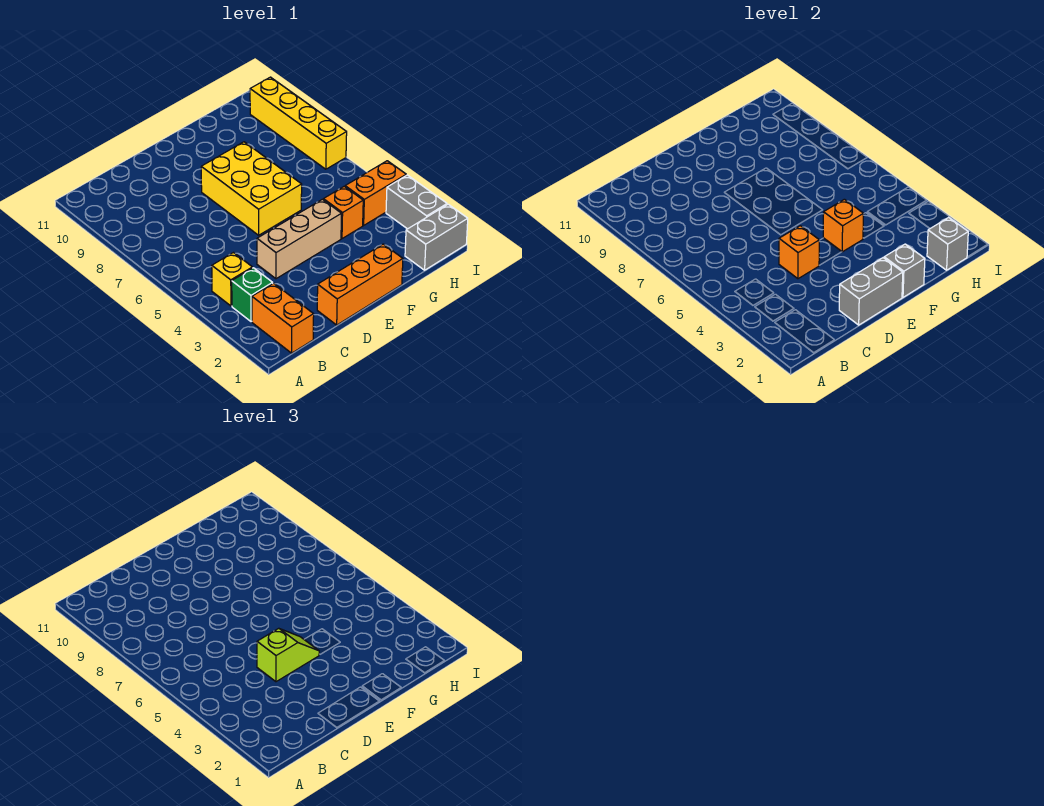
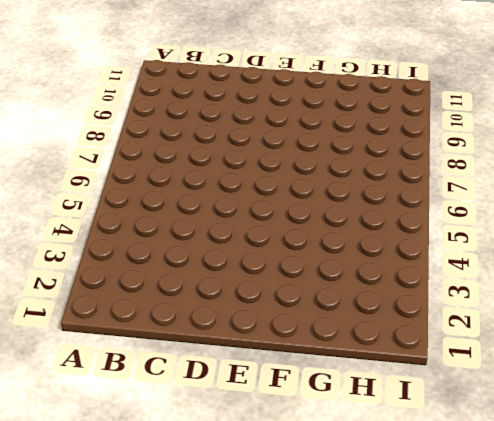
none -> orange brick B1:B2 level 1
none -> green brick B3 level 1
none -> yellow brick B4 level 1

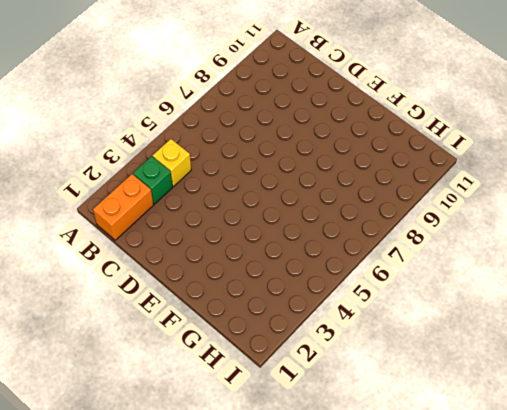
none -> orange brick D1:F1 level 1
none -> tan brick D4:F4 level 1
none -> yellow brick E6:F8 level 1

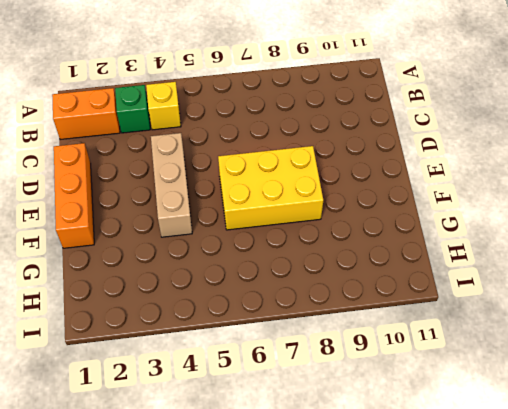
none -> orange brick G4 level 1
none -> grey brick H1:I1 level 1
none -> orange brick H4:I4 level 1

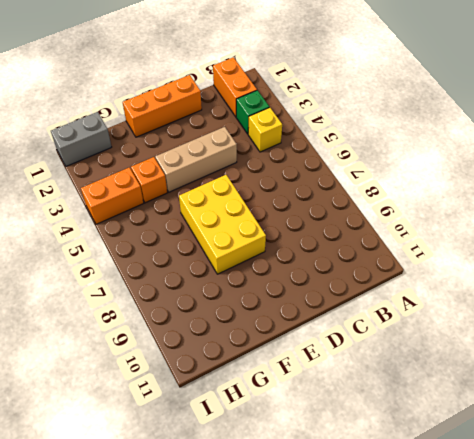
none -> grey brick I2:I3 level 1
none -> yellow brick I7:I10 level 1
none -> grey brick D1:E1 level 2

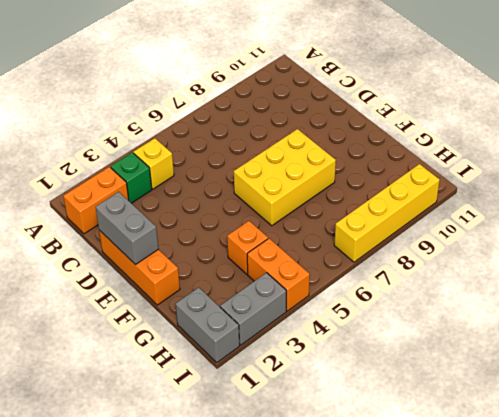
none -> tan brick D4:F4 level 1
none -> orange brick D4 level 2
none -> grey brick F1 level 2

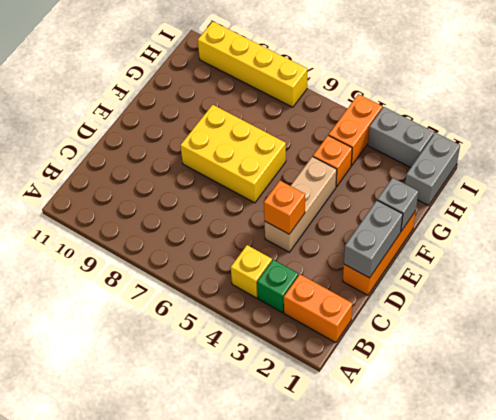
none -> orange brick F4 level 2
none -> grey brick H1 level 2
none -> lime slope D4:E4 level 3 top D

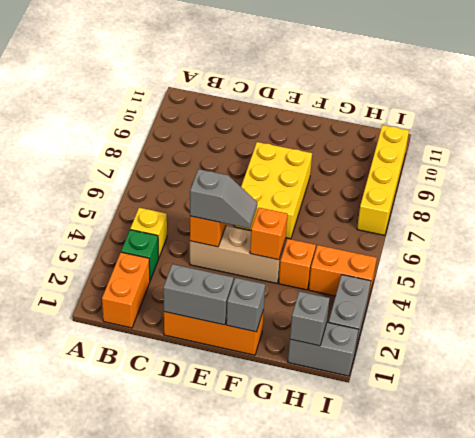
grey slope D4:E4 level 3 top D -> lime slope D4:E4 level 3 top D

